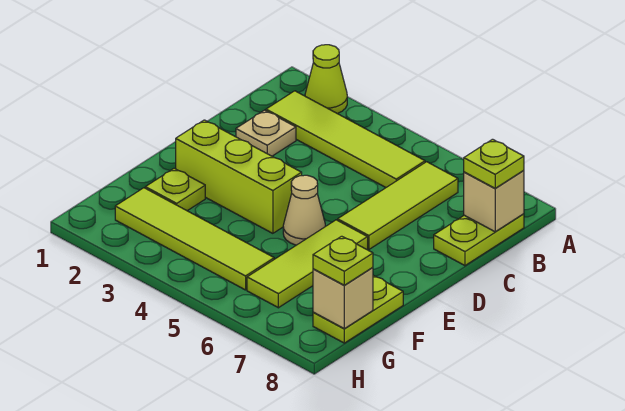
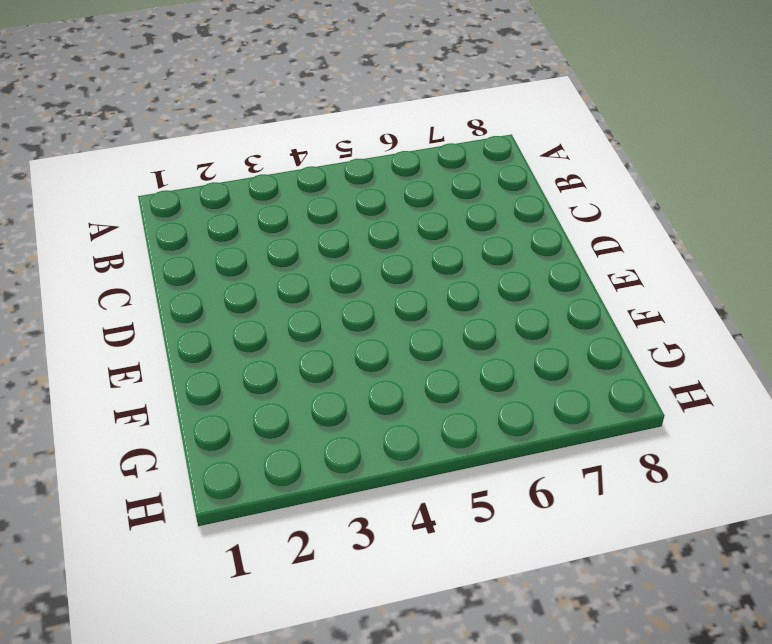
none -> lime cone A2 level 1
none -> lime tile B2:B5 level 1
none -> lime tile B6:D6 level 1

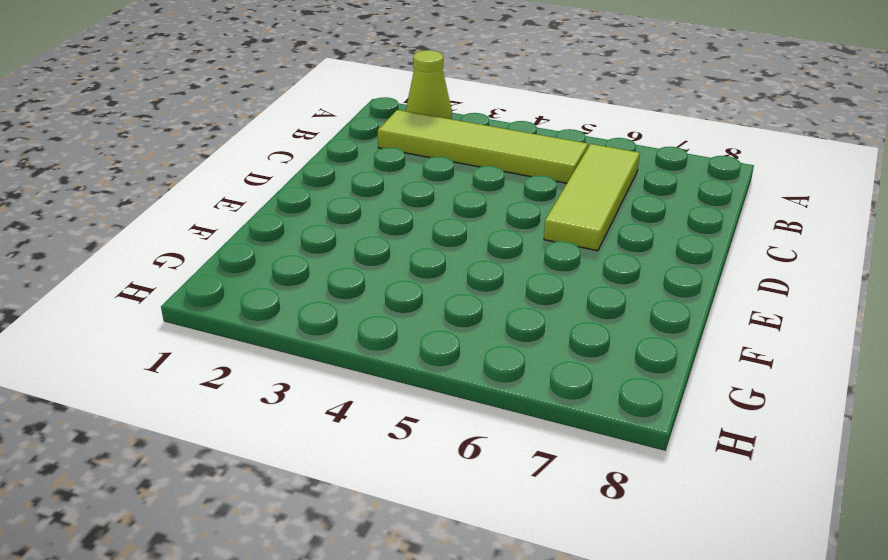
none -> lime plate B8:C8 level 1
none -> tan plate C2 level 1
none -> lime brick E2:E4 level 1

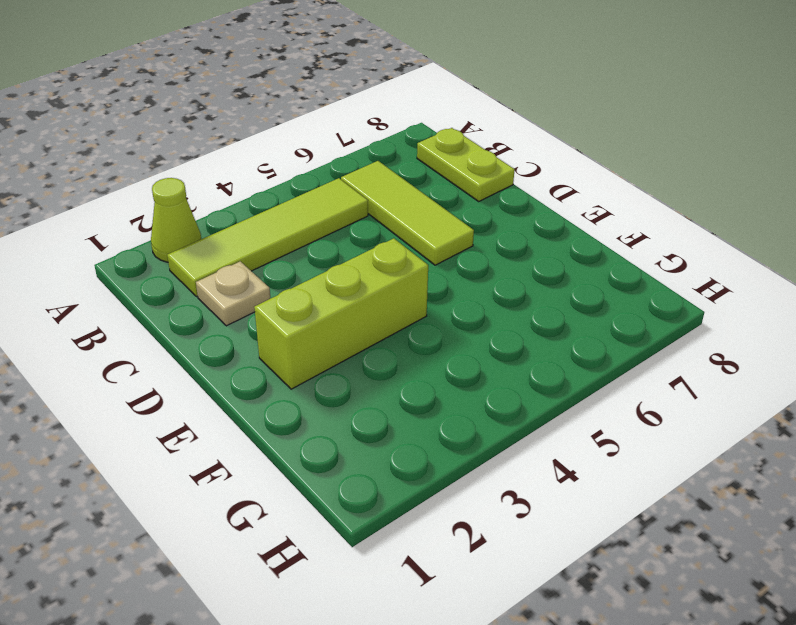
none -> tan cone E5 level 1
none -> lime tile E6:G6 level 1
none -> lime plate F2 level 1

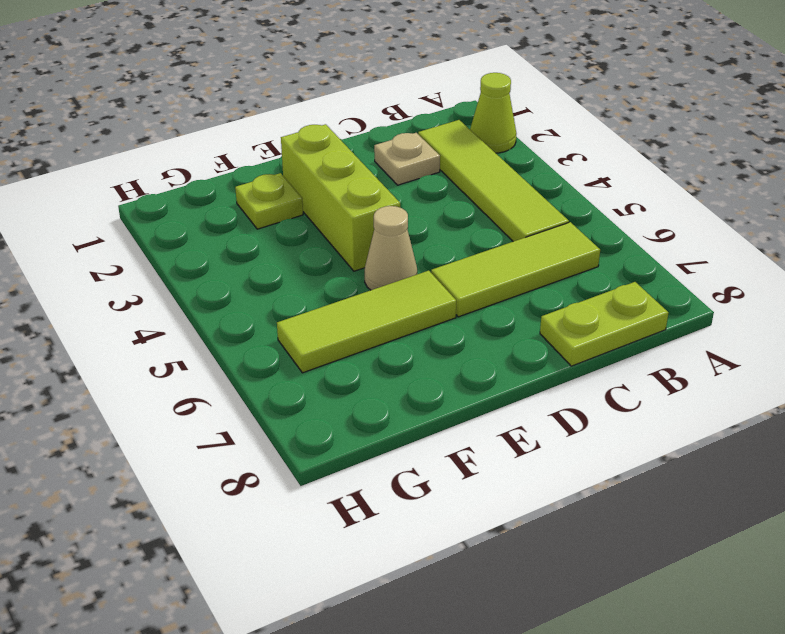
none -> lime plate F8:G8 level 1
none -> lime tile G2:G5 level 1
none -> tan brick B8 level 2

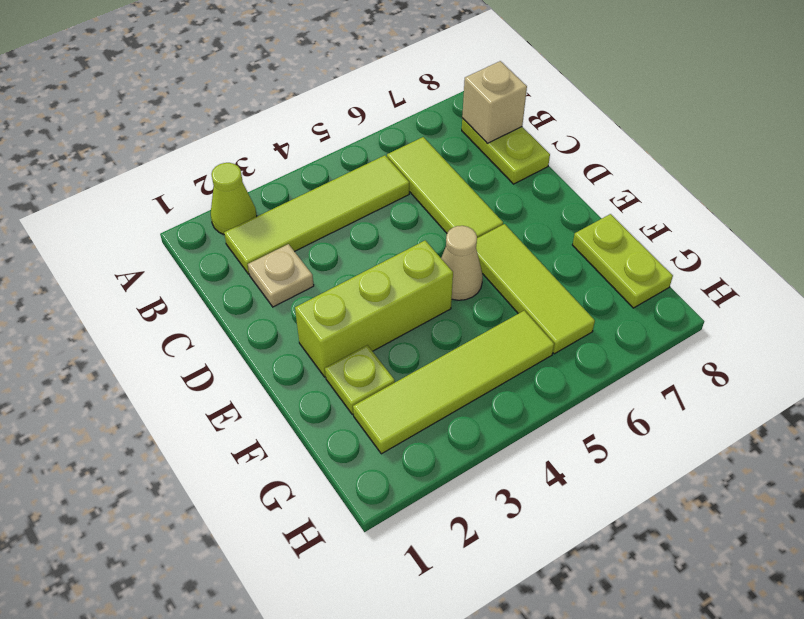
none -> tan brick G8 level 2
none -> lime plate B8 level 3
none -> lime plate G8 level 3

